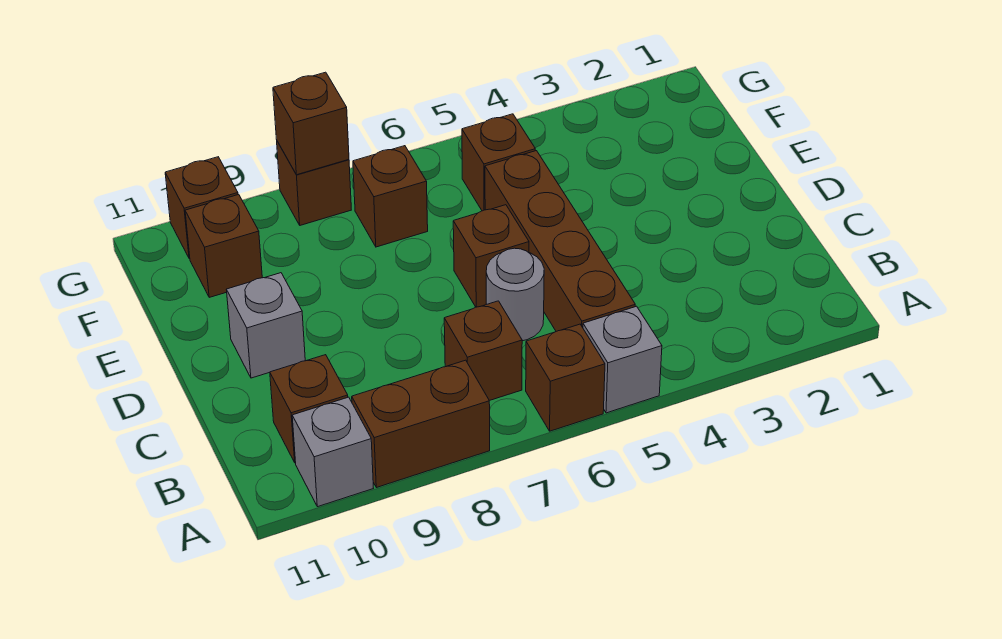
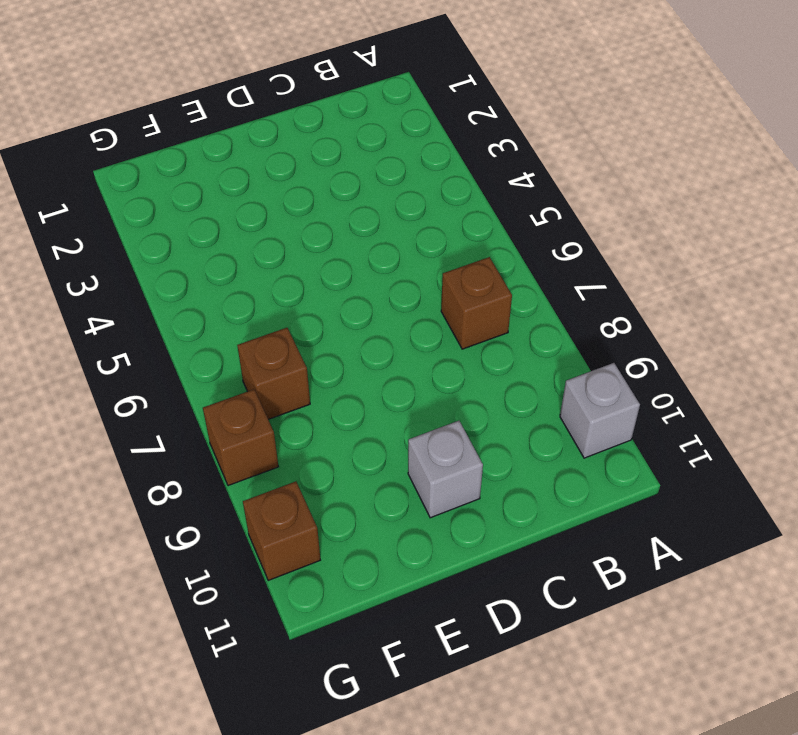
none -> grey brick A5 level 1
none -> brown brick A6 level 1
none -> brown brick A8:A9 level 1

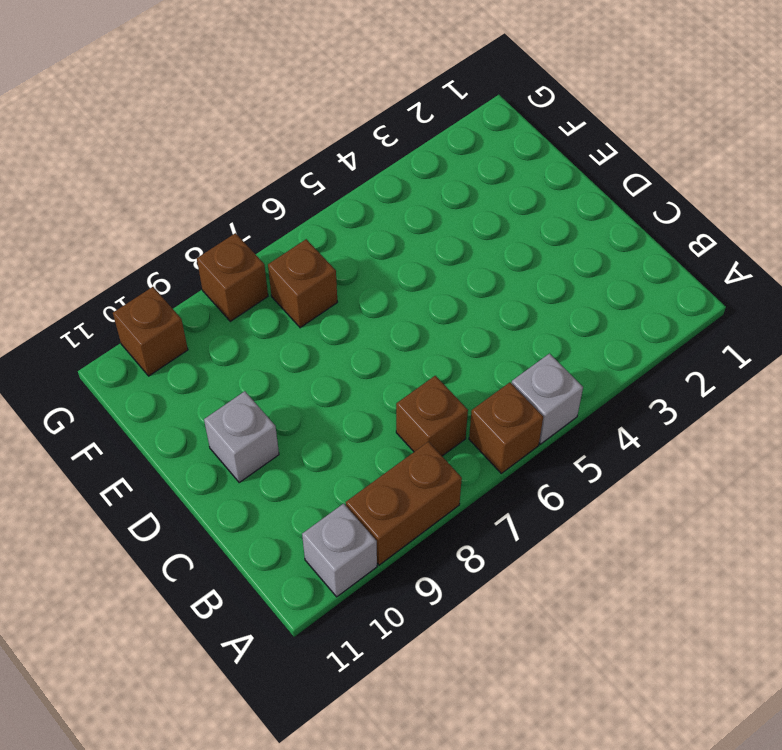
none -> brown brick B5:E5 level 1
none -> brown brick B10 level 1
none -> grey round brick C6 level 1

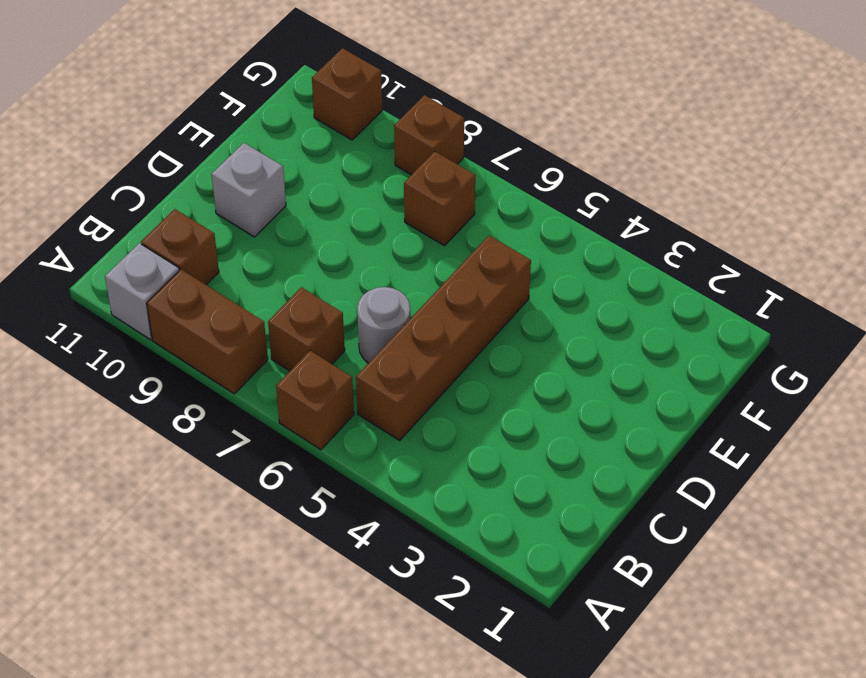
none -> grey brick A5 level 1
none -> brown brick D6 level 1
none -> brown brick F5 level 1

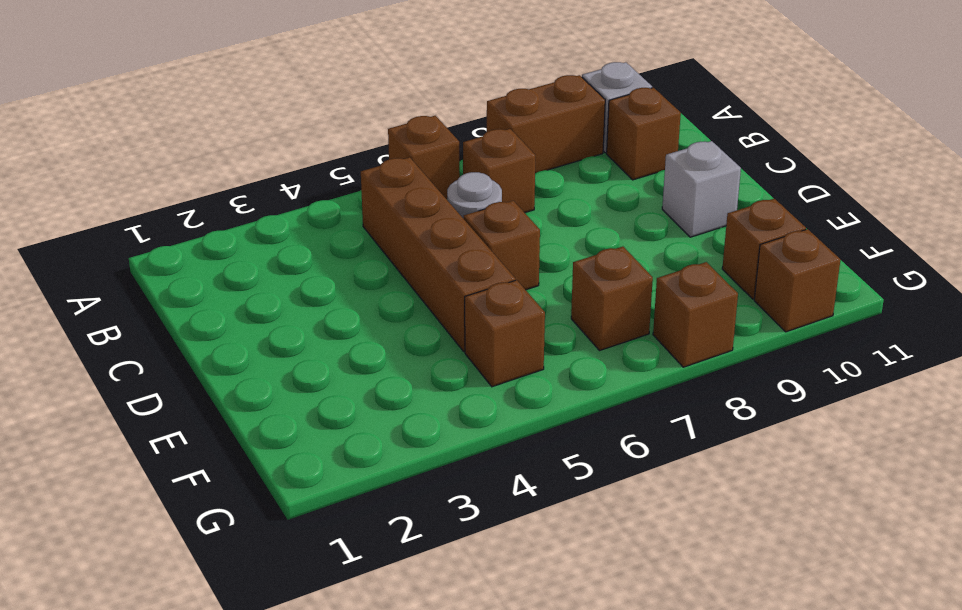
none -> grey brick A5 level 1
none -> brown brick G8 level 2

